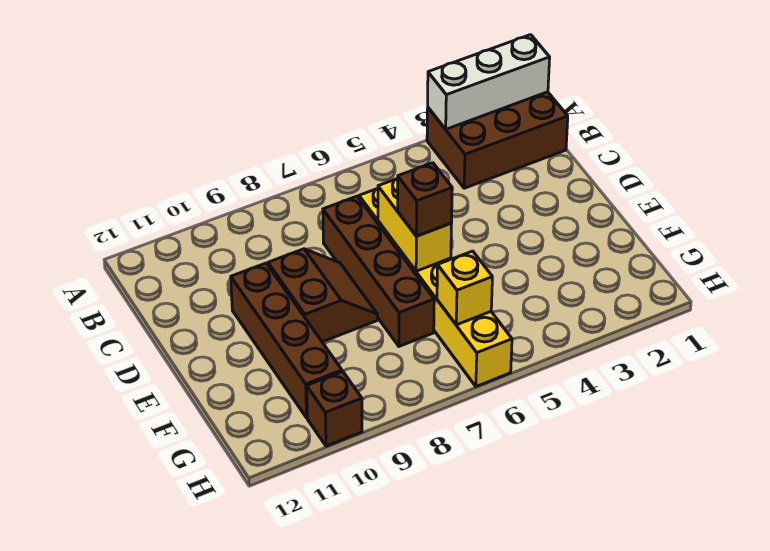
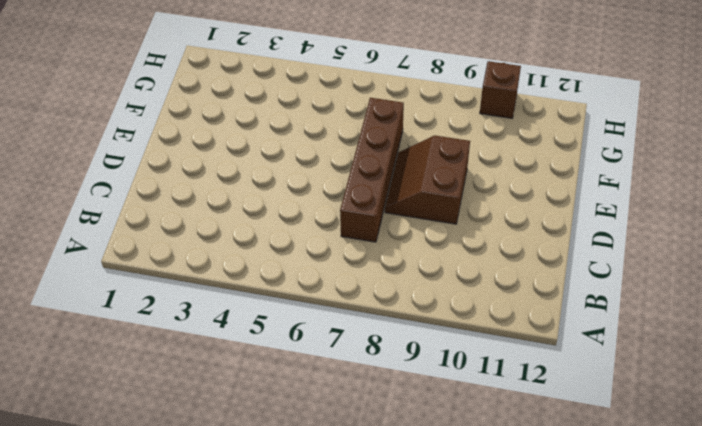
none -> brown brick A1:B3 level 1
none -> yellow brick C6:H6 level 1

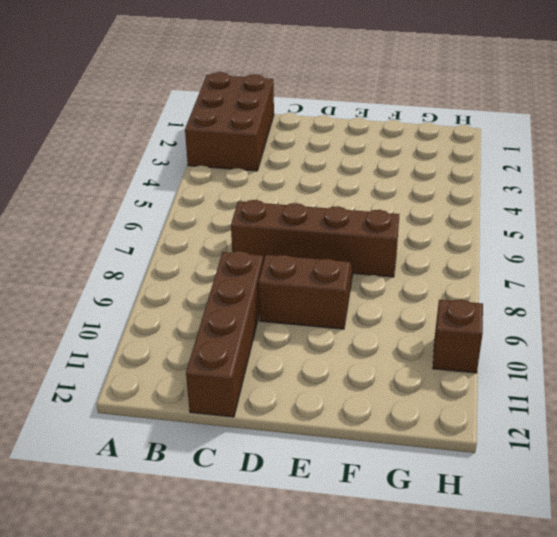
brown brick C9:C12 level 1 -> brown brick D10:G10 level 1
none -> yellow brick C6:H6 level 1
none -> white brick A1:A3 level 2

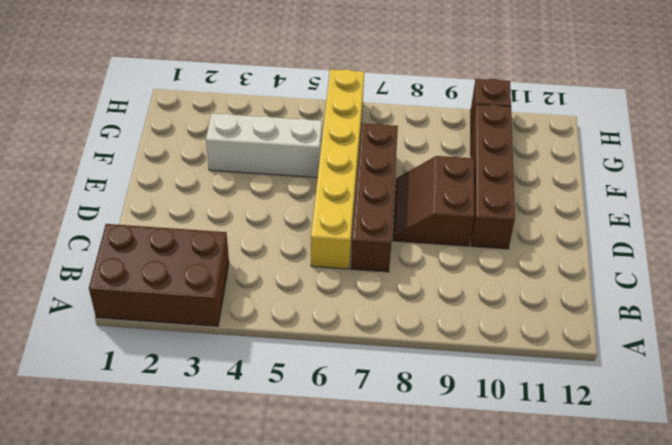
white brick F3:F5 level 1 -> white brick A1:A3 level 2
none -> yellow brick D6:E6 level 2
none -> yellow brick G6 level 2

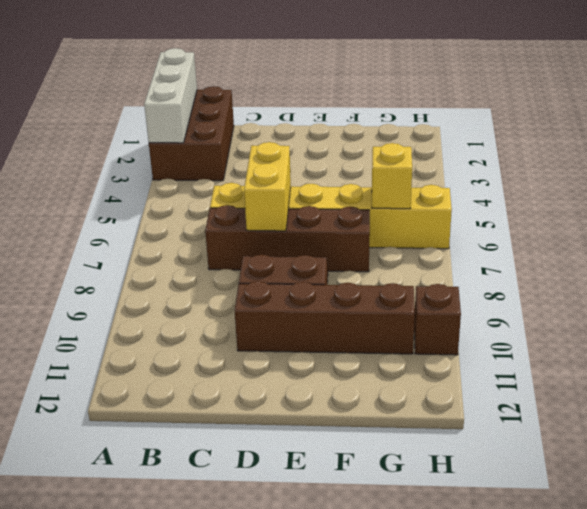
yellow brick D6:D7 level 2 -> yellow brick D6:E6 level 2
none -> brown brick E6 level 3

